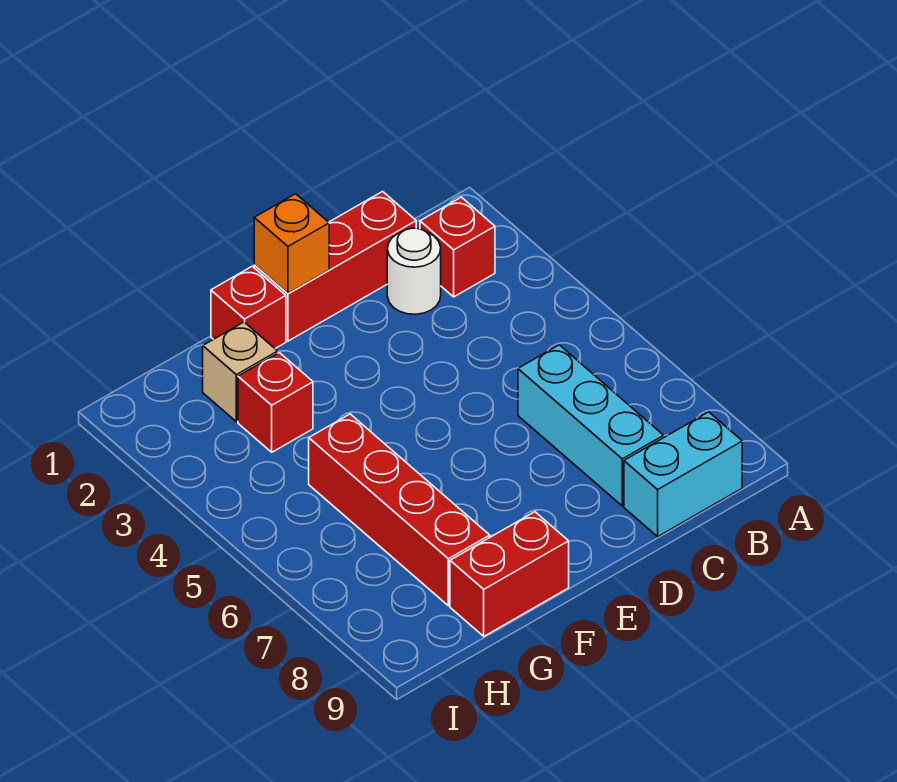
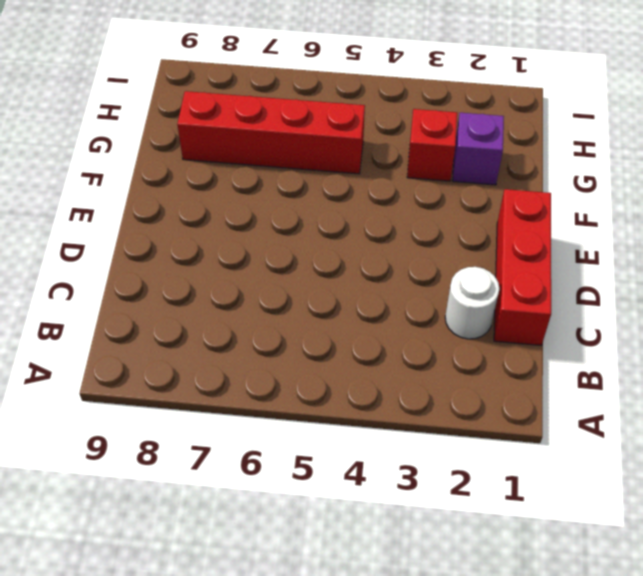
purple brick G2 level 1 -> tan brick G2 level 1
none -> red brick B2 level 1
none -> cyan brick B9:C9 level 1

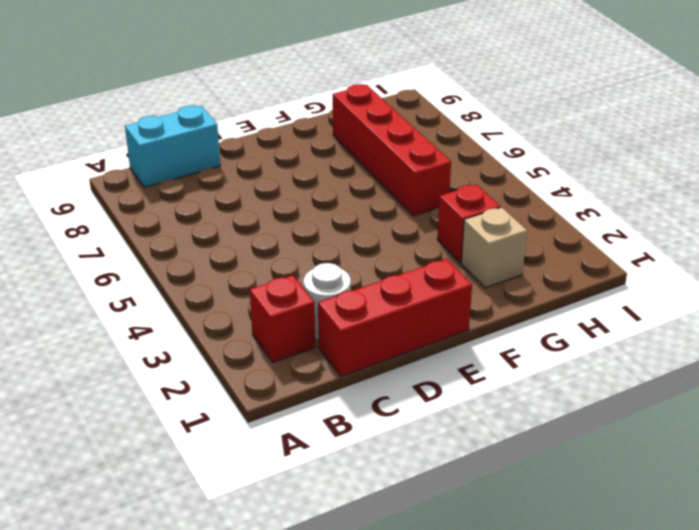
none -> cyan brick C6:C8 level 1
none -> red brick F1 level 1

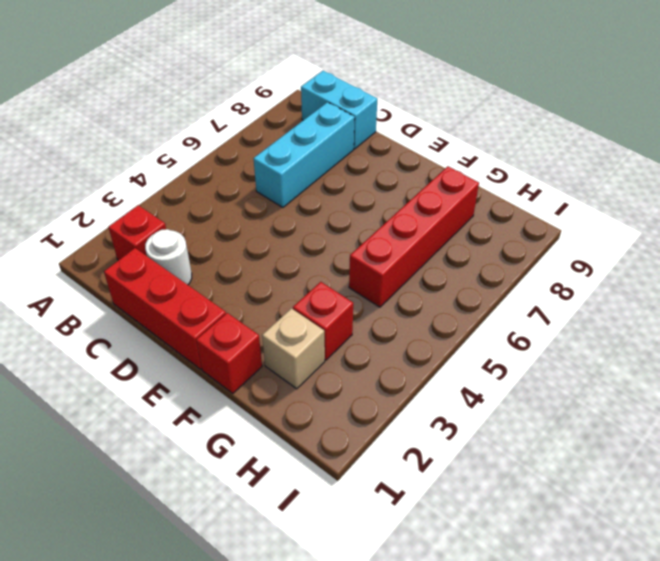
none -> red brick F9:G9 level 1
none -> orange brick E1 level 2

